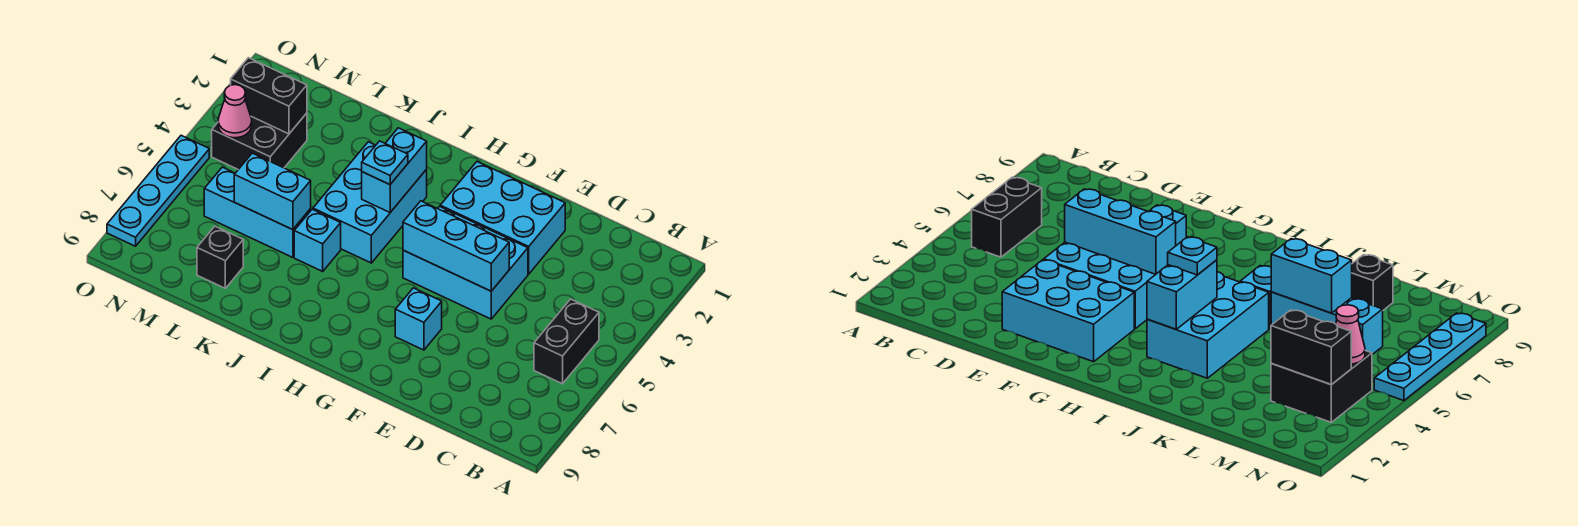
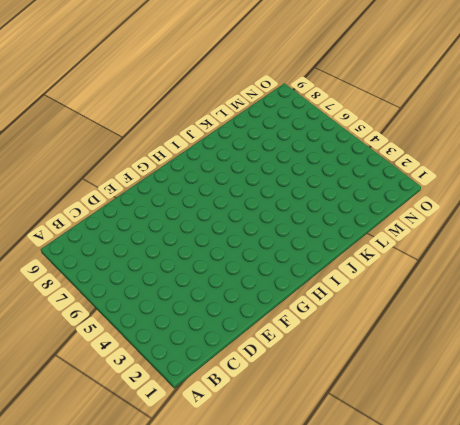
none -> black brick B5:B6 level 1
none -> cyan brick E2:G3 level 1
none -> cyan brick E4:G5 level 1

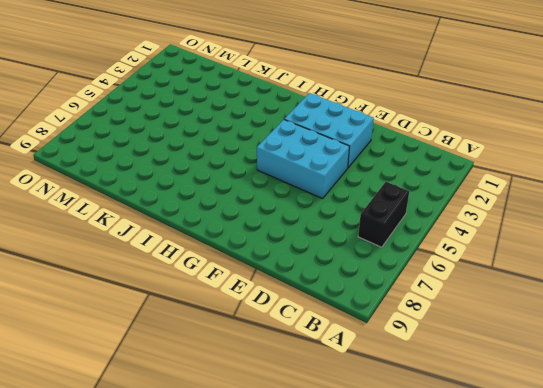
none -> cyan brick F7 level 1
none -> cyan brick I3:J5 level 1
none -> cyan brick J6 level 1

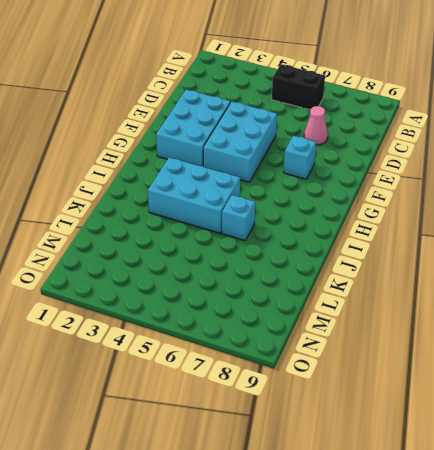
pink cone D7 level 1 -> pink cone N4 level 2
none -> cyan brick K6:M6 level 1
none -> black brick L8 level 1
none -> black brick M3:N4 level 1

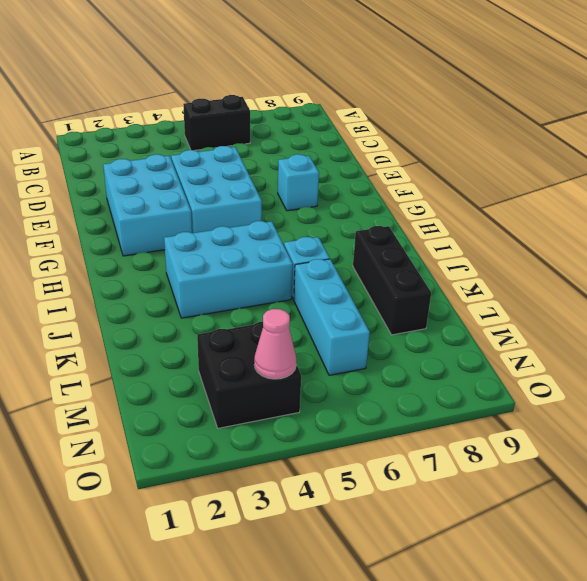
black brick J8:L8 level 1 -> black brick L8 level 1
none -> cyan plate O5:O8 level 1
none -> cyan brick E5:G5 level 2
none -> cyan brick I3:I4 level 2

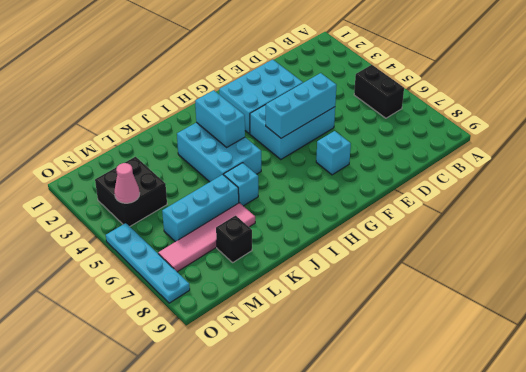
pink tile K7:N7 level 1 -> none
none -> cyan brick K6:L6 level 2
none -> black brick M3:N3 level 2
none -> cyan plate I4 level 3

